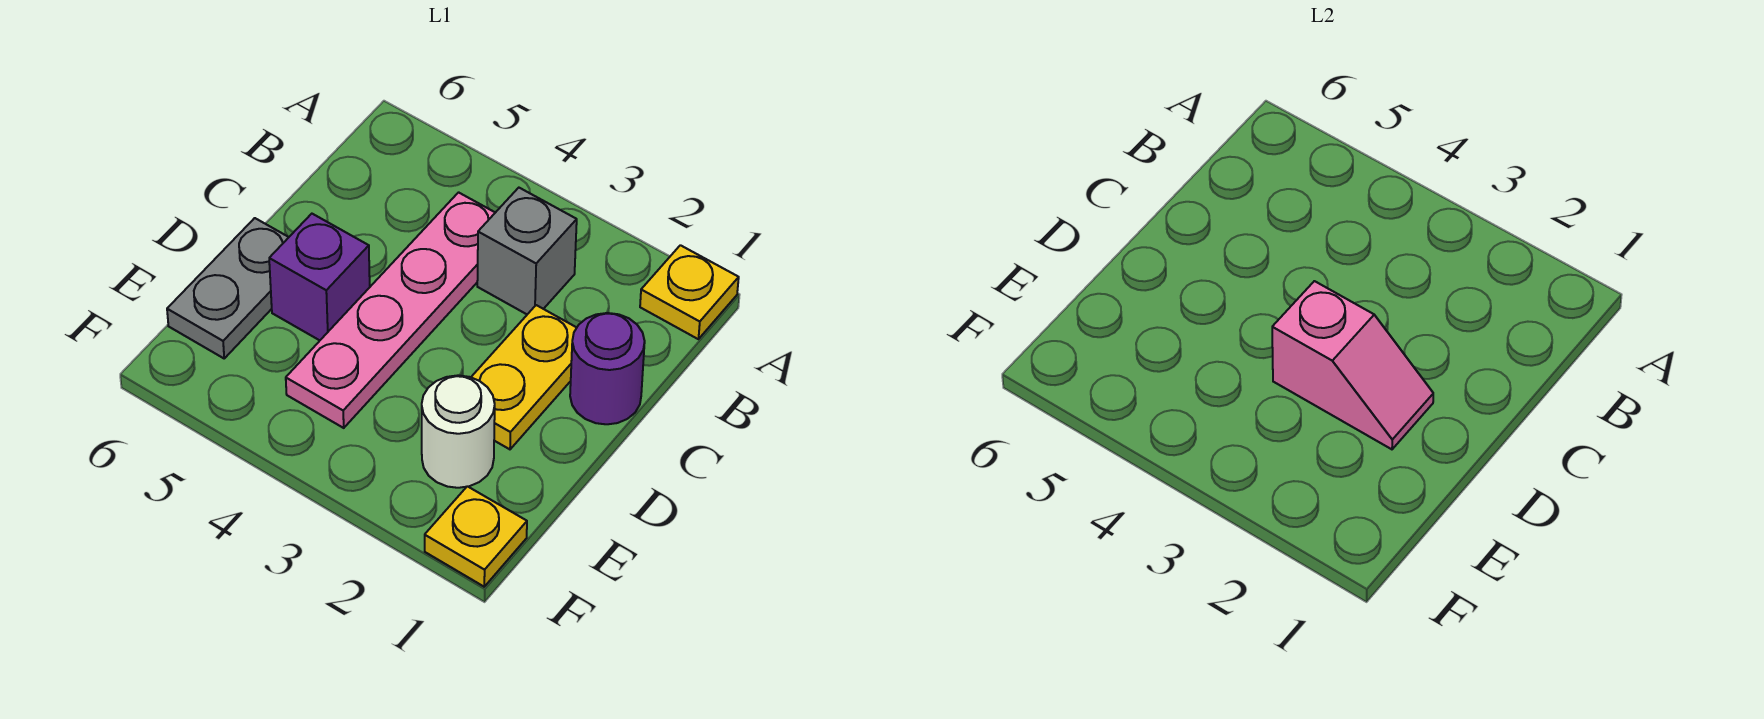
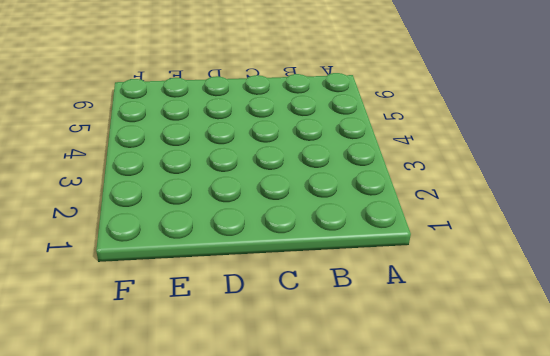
none -> yellow plate A1 level 1
none -> grey brick B3 level 1

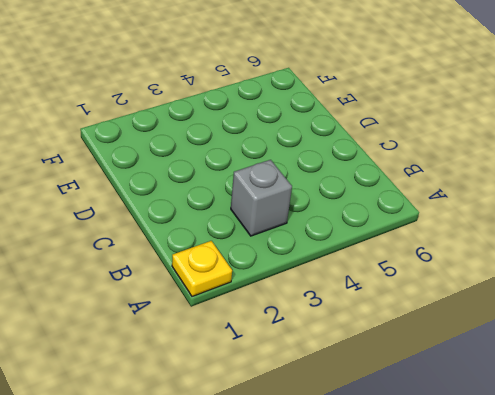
none -> pink plate B4:E4 level 1
none -> purple round brick C1 level 1

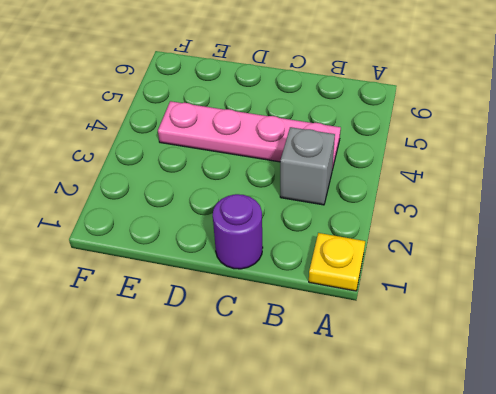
none -> yellow plate C2:D2 level 1
none -> purple brick D5 level 1

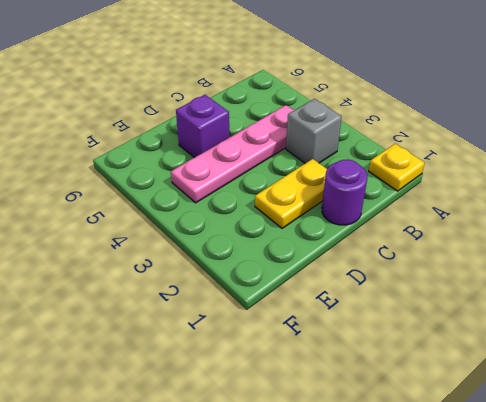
none -> grey plate D6:E6 level 1
none -> white round brick E2 level 1

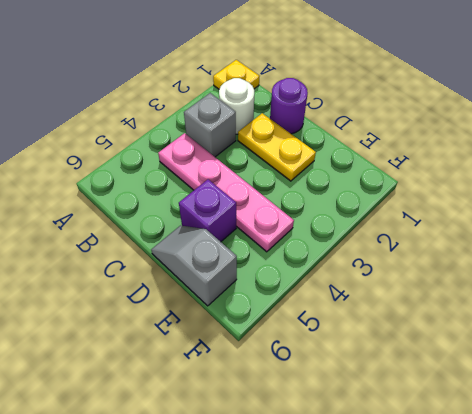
white round brick B2 level 1 -> white round brick E2 level 1
grey slope D6:E6 level 1 top E -> grey plate D6:E6 level 1
none -> yellow plate F1 level 1
none -> pink slope D2:D3 level 2 top 3

